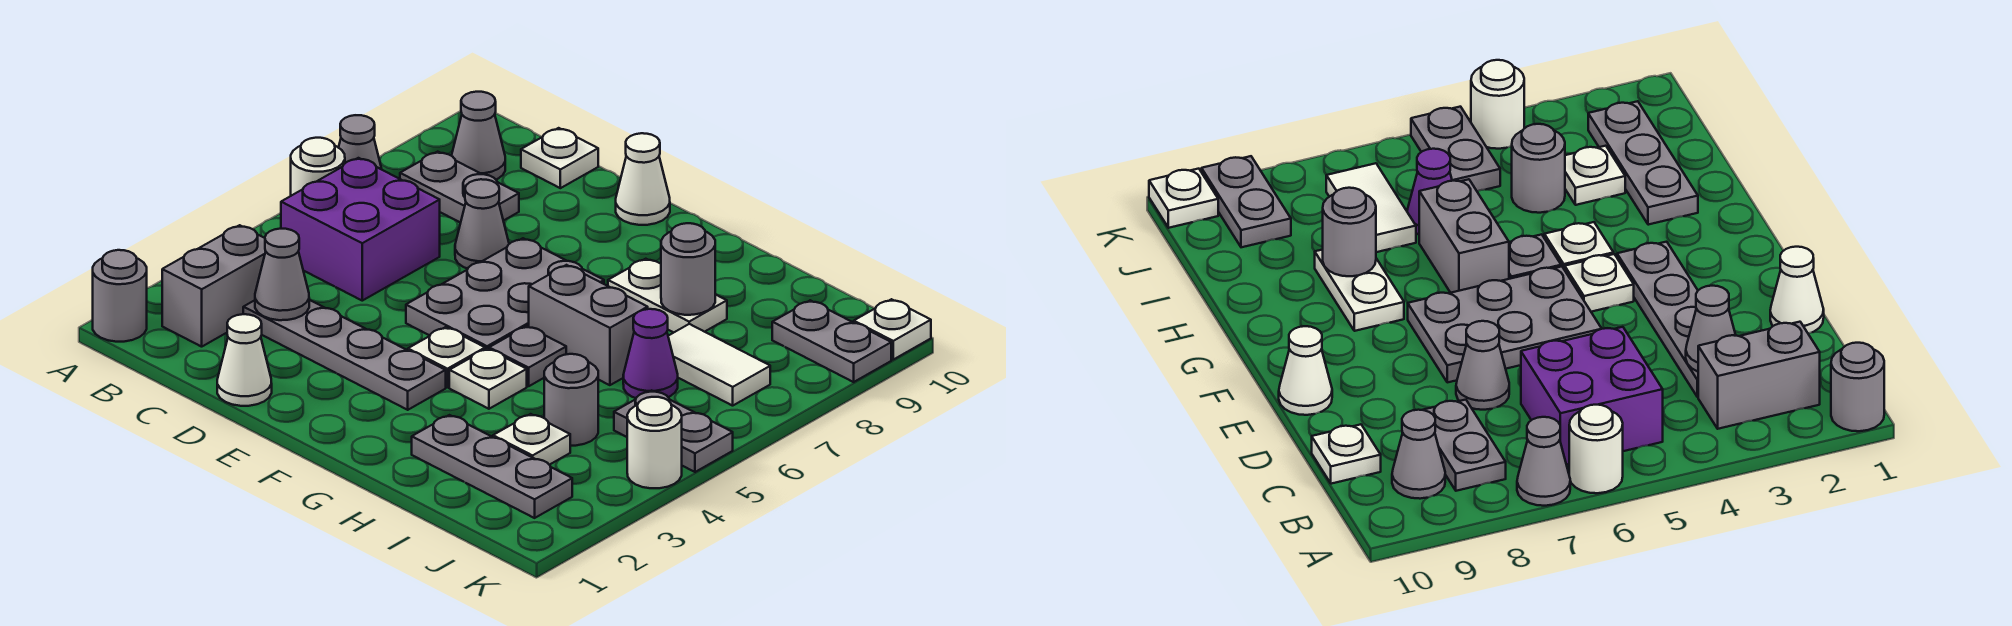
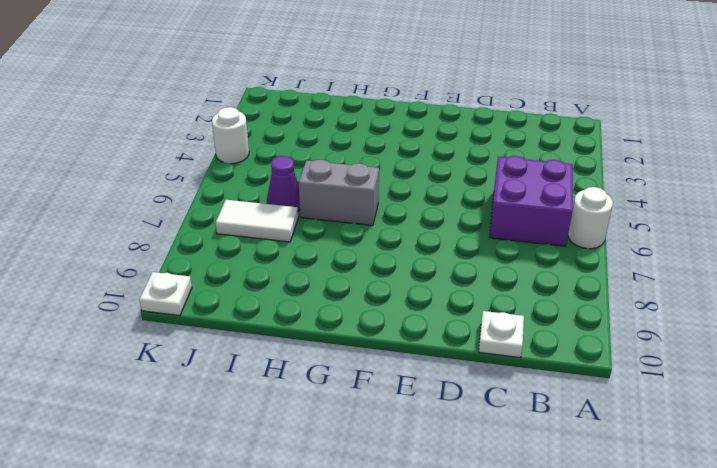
none -> grey round brick A1 level 1
none -> grey cone A7 level 1
none -> grey brick B2:B3 level 1

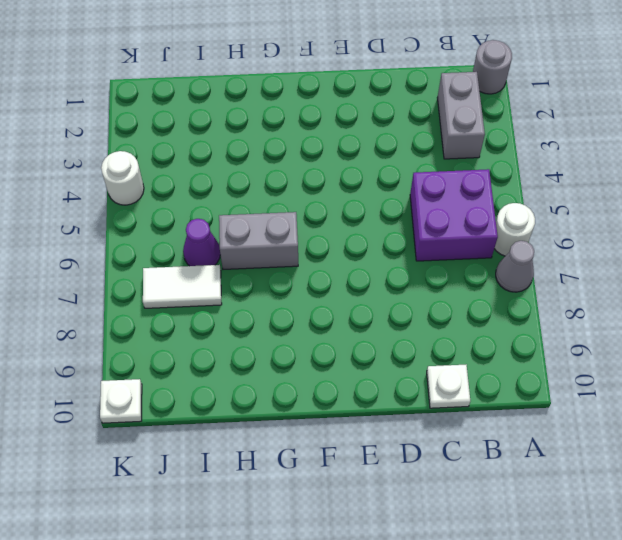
none -> grey plate B8:C8 level 1
none -> grey cone B9 level 1
none -> grey plate C3:F3 level 1

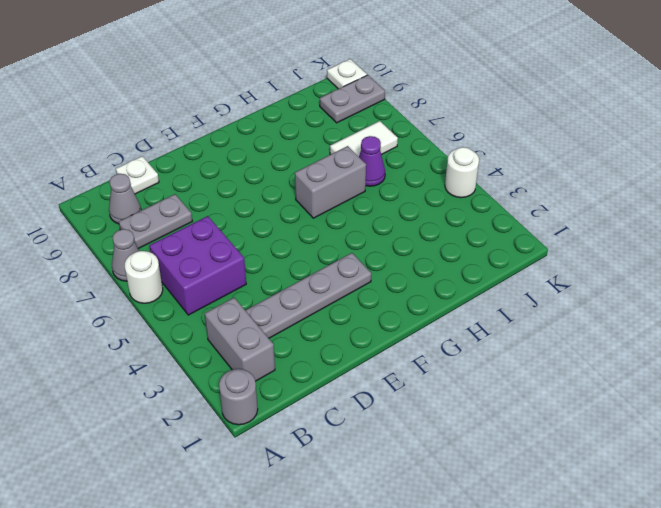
none -> white cone D1 level 1
none -> grey cone D7 level 1
none -> grey plate E5:F7 level 1

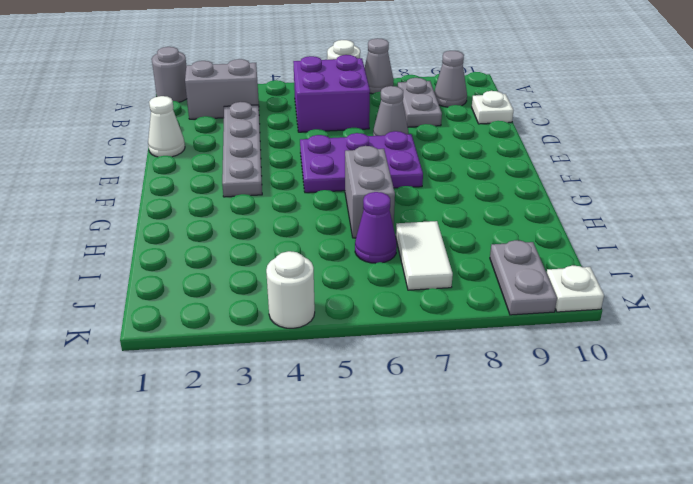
purple plate E5:F7 level 1 -> grey plate E5:F7 level 1
none -> white cone E10 level 1
none -> white plate F4 level 1
none -> white plate G4 level 1

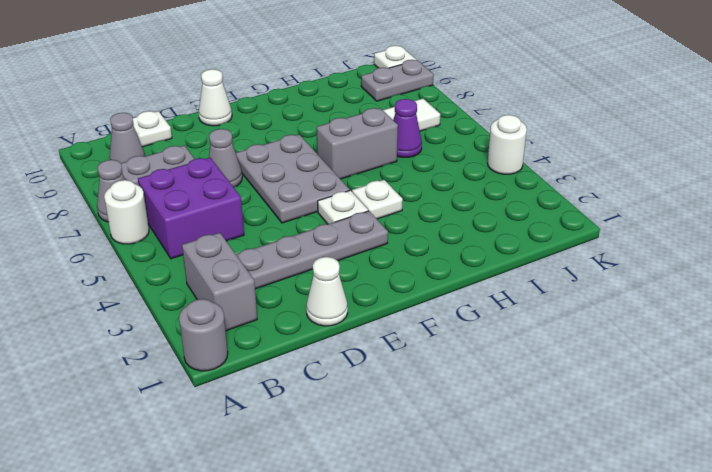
none -> grey plate G5 level 1
none -> white plate G8:H8 level 1
none -> grey plate H2:J2 level 1

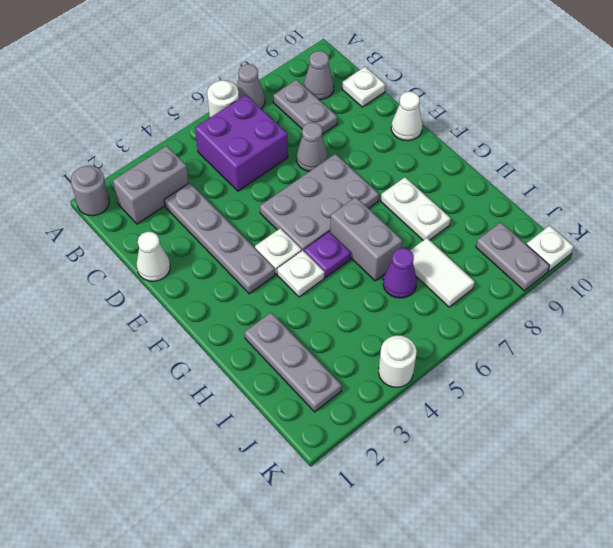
purple plate G5 level 1 -> grey plate G5 level 1
none -> white plate I3 level 1
none -> grey round brick I4 level 1
none -> grey plate J5:K5 level 1

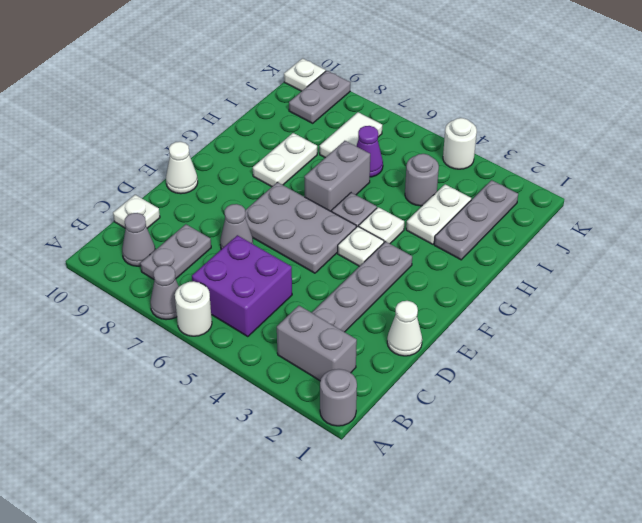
white plate H3:I3 level 1 -> white plate I3 level 1
none -> grey plate J5:K5 level 1
none -> grey cone C3 level 2
none -> grey round brick H8 level 2

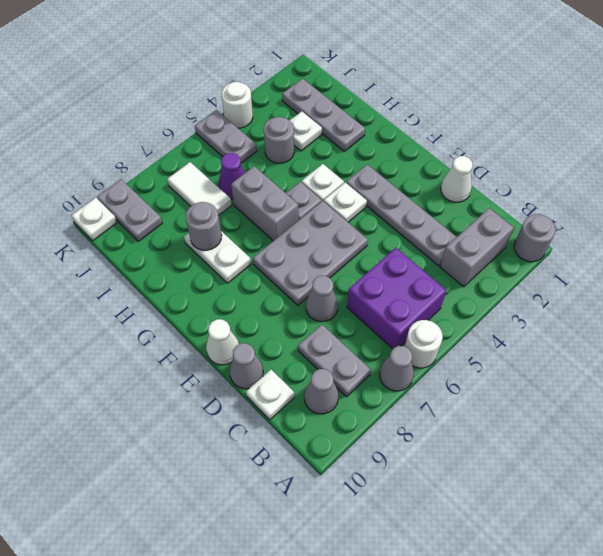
grey cone D10 level 1 -> grey cone C3 level 2

